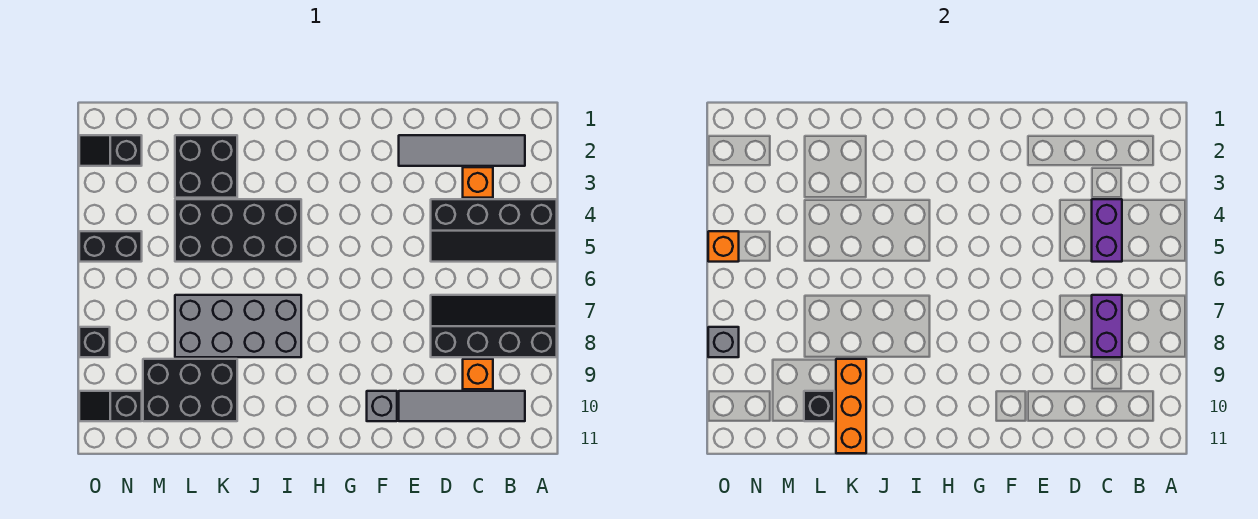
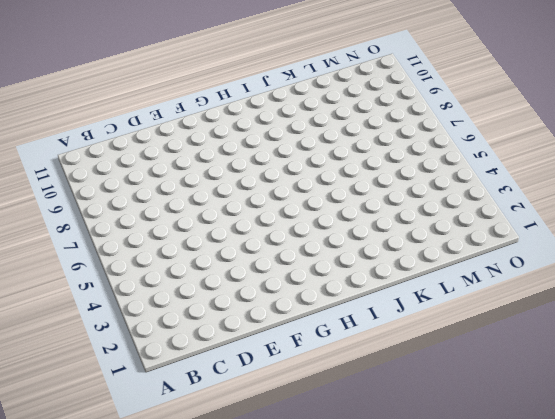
none -> black slope A4:D5 level 1 top 4
none -> black slope A7:D8 level 1 top 8
none -> grey tile B2:E2 level 1

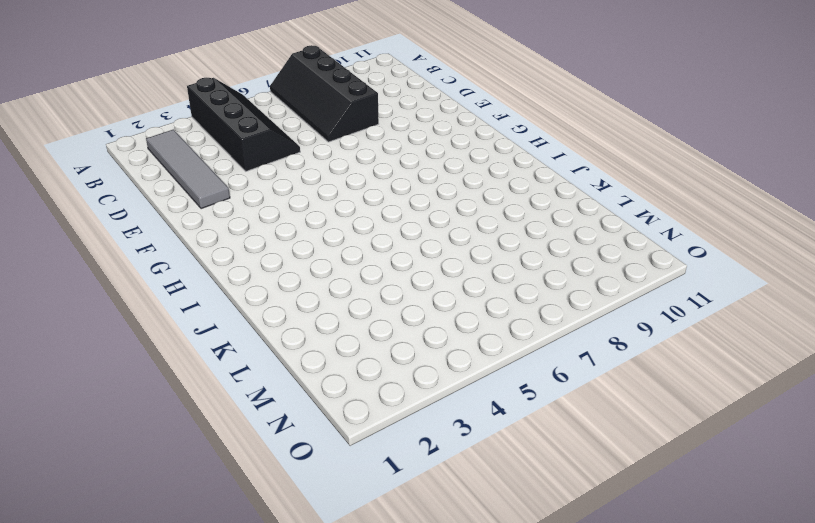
none -> grey tile B10:E10 level 1
none -> orange brick C3 level 1
none -> orange brick C9 level 1

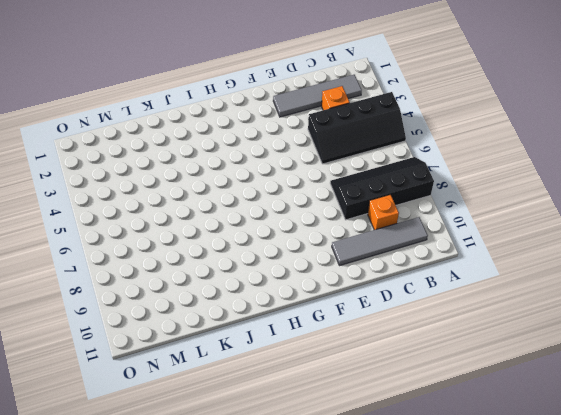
none -> grey brick F10 level 1
none -> black brick I4:L5 level 1
none -> grey brick I7:L8 level 1

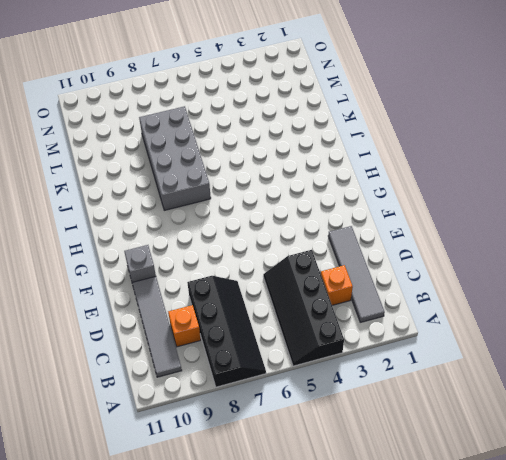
none -> black brick I4:L5 level 1
none -> black brick K2:L3 level 1
none -> black brick K9:M10 level 1

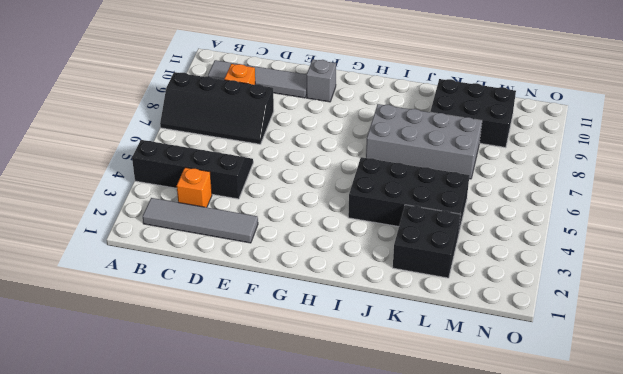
none -> black slope N2:O2 level 1 top N
none -> black brick N5:O5 level 1
none -> black slope N10:O10 level 1 top N

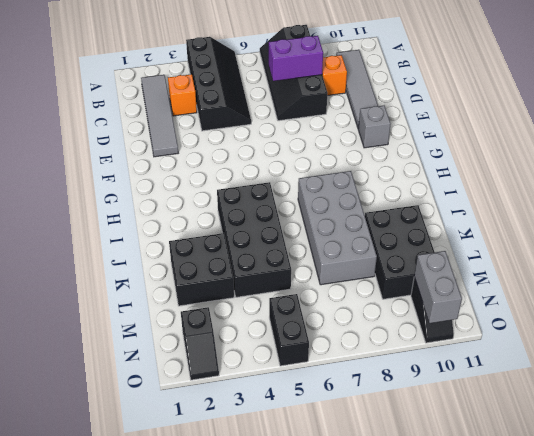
grey brick N10:O10 level 2 -> none
none -> black brick O8 level 1
none -> purple brick C4:C5 level 2
none -> orange brick K9:K11 level 2

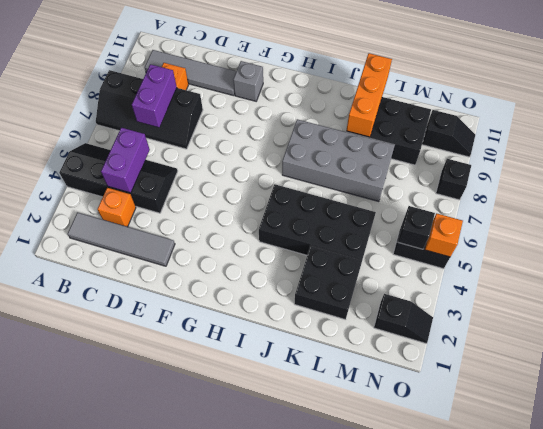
black brick N5 level 2 -> black brick L10 level 2
none -> grey brick O8 level 2

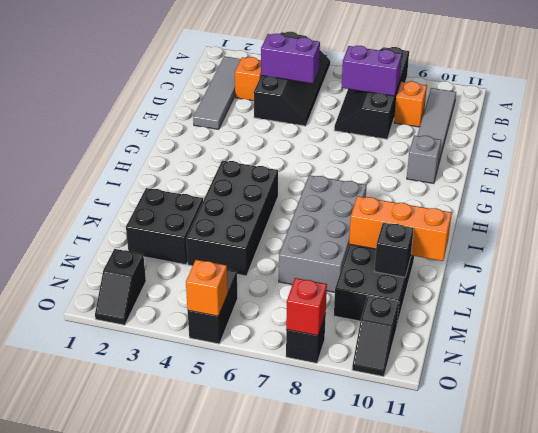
red brick O8 level 2 -> grey brick O8 level 2

